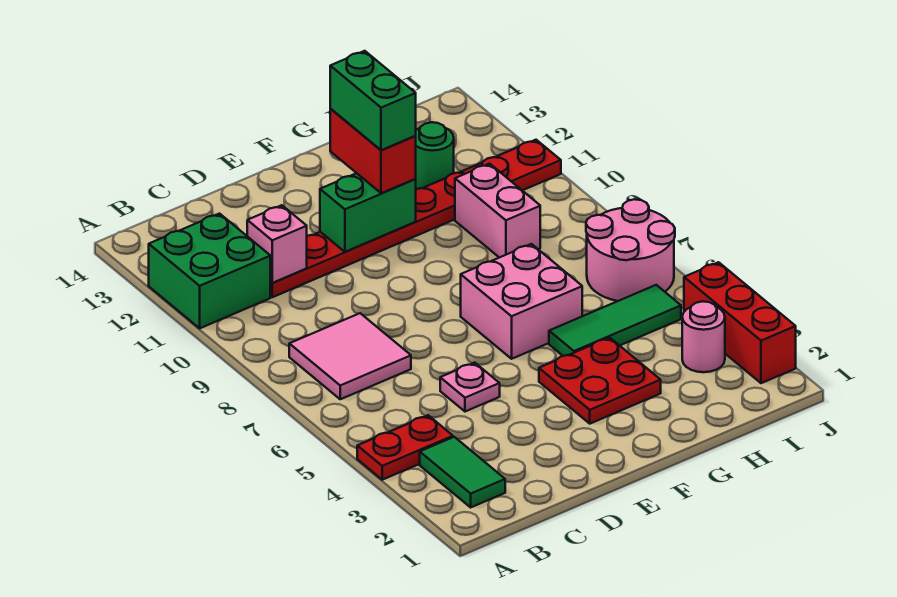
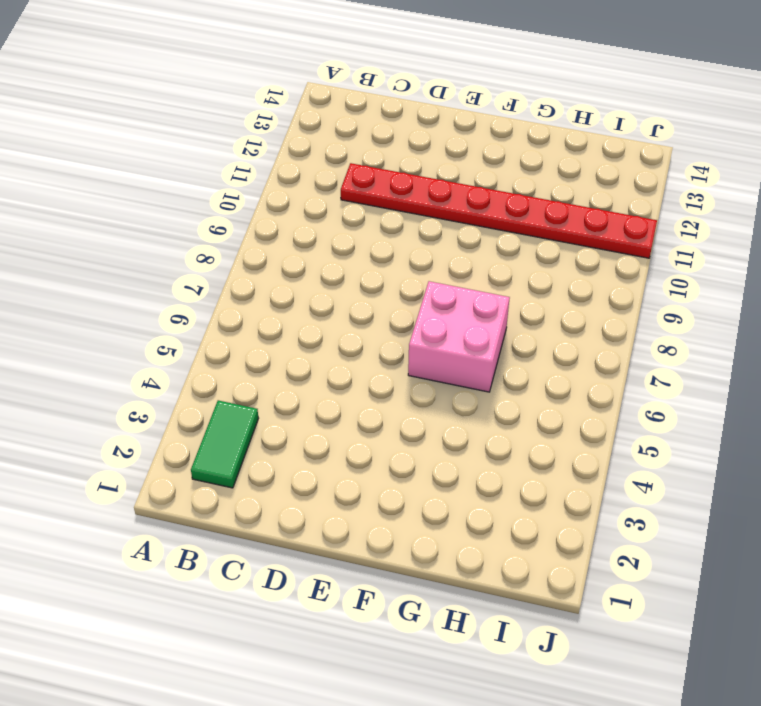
none -> red plate A4:B4 level 1
none -> green brick A11:B12 level 1
none -> pink tile B7:C8 level 1

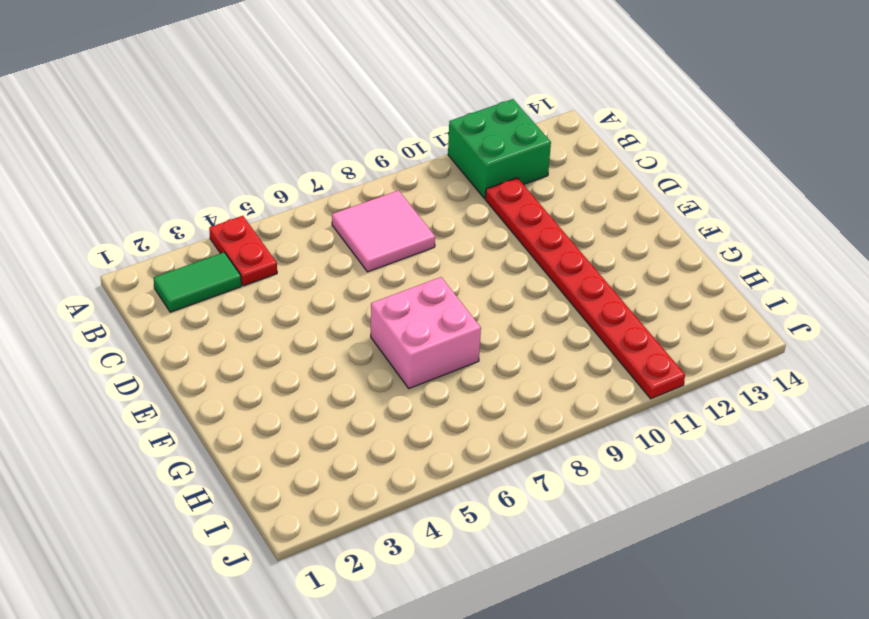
none -> pink plate D5 level 1
none -> red plate F3:G4 level 1
none -> green tile G5:I5 level 1

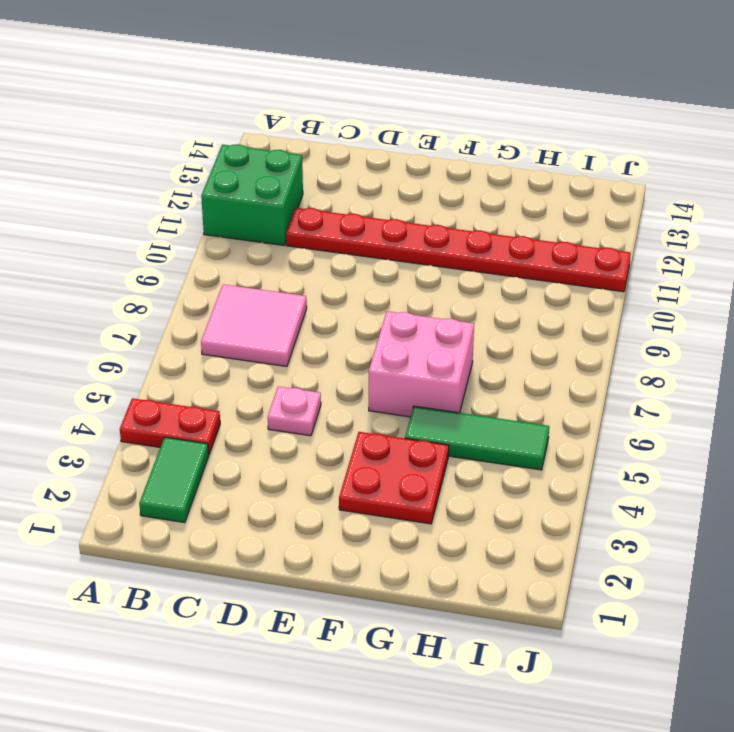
none -> pink brick H9:H10 level 1
none -> green round brick H12 level 1
none -> pink round brick I3 level 1

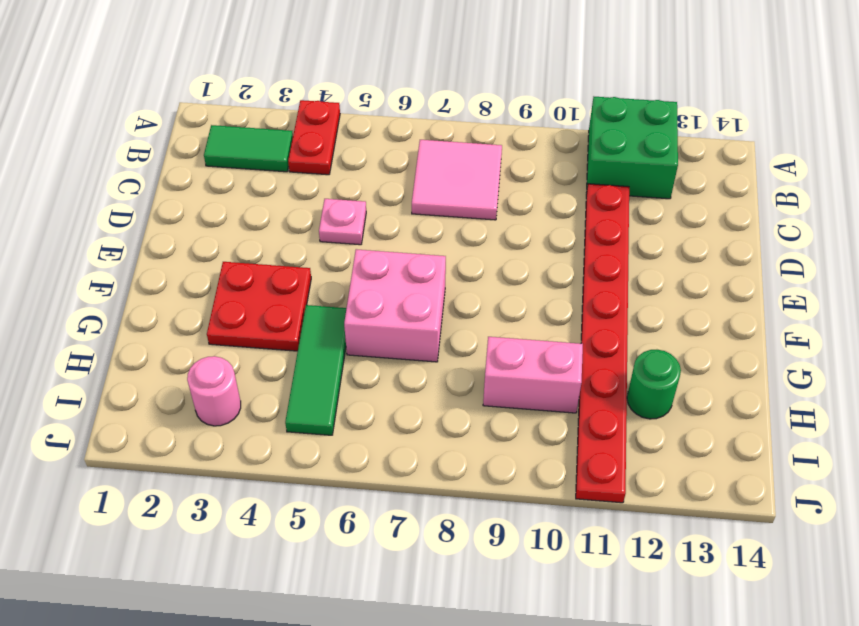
none -> pink round brick I6:J7 level 1
none -> red brick J2:J4 level 1
none -> pink brick C11 level 2

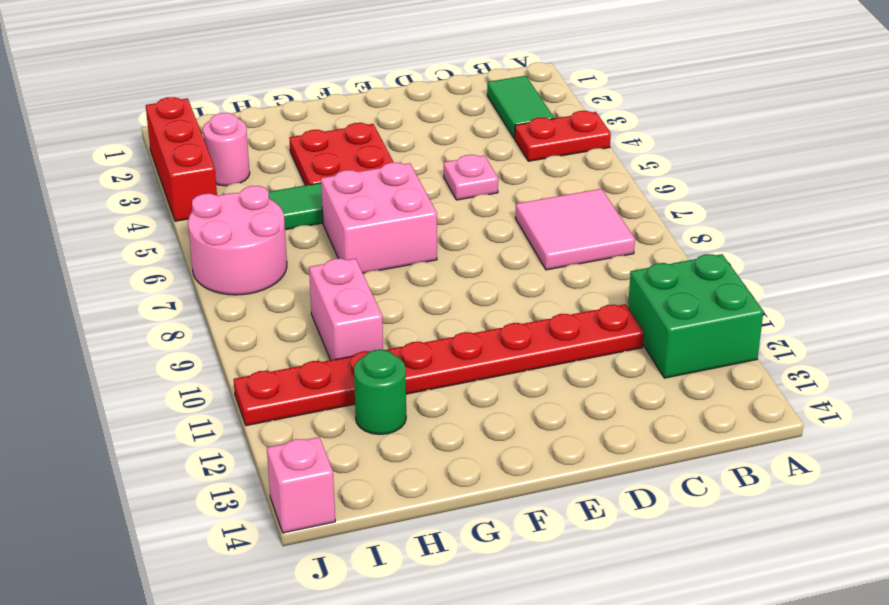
pink brick J14 level 1 -> pink brick C11 level 2
none -> green brick E11:F11 level 2
none -> red brick F11:F12 level 3
none -> green brick F11:F12 level 4

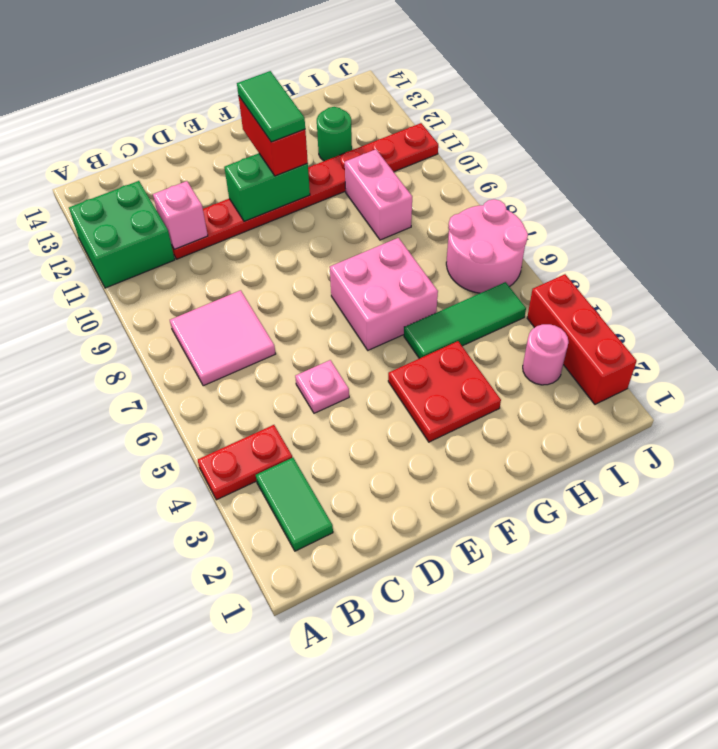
green tile F11:F12 level 4 -> green brick F11:F12 level 4

